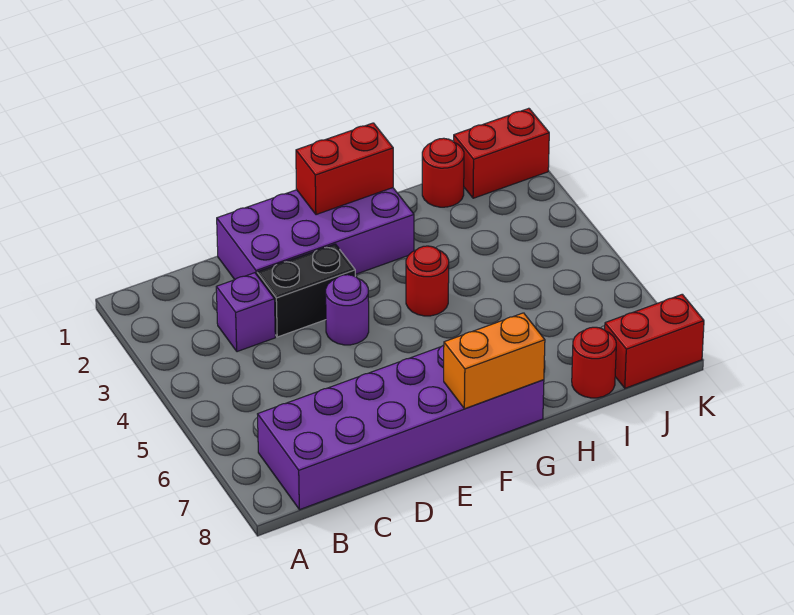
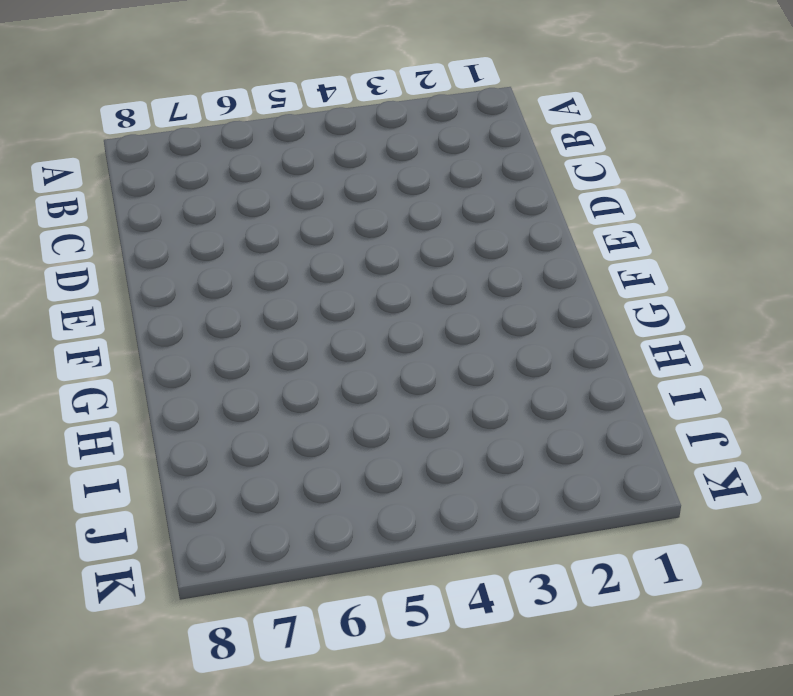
none -> purple brick B7:G8 level 1
none -> purple brick C3 level 1
none -> purple brick D1:G2 level 1

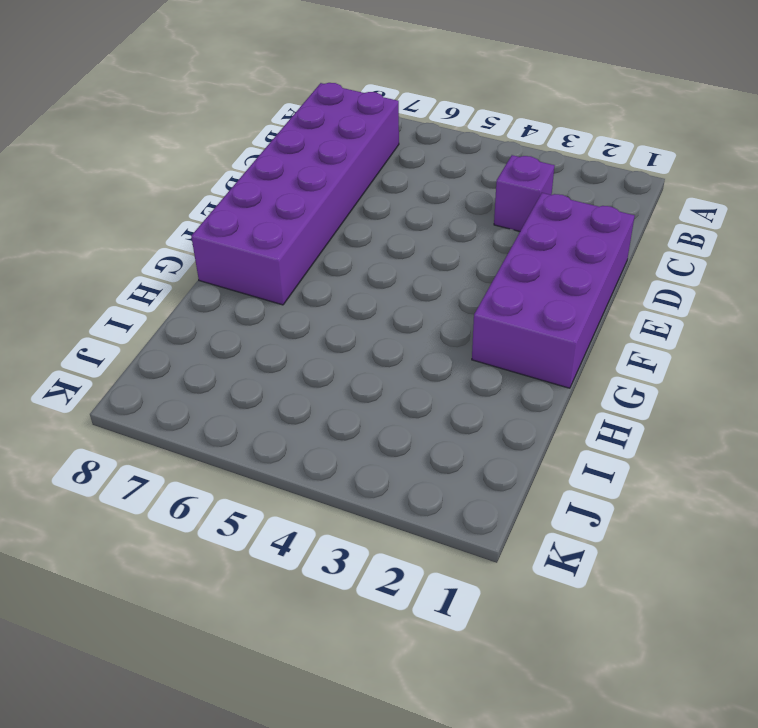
none -> black brick D3:E3 level 1
none -> purple round brick E4 level 1
none -> red round brick G4 level 1

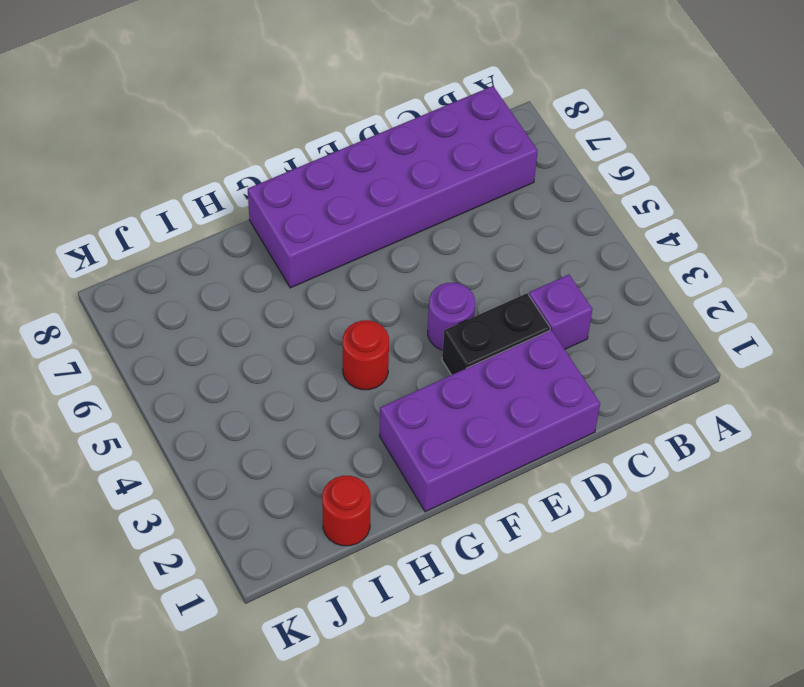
none -> red round brick I8 level 1
none -> red brick J1:K1 level 1
none -> red brick J8:K8 level 1

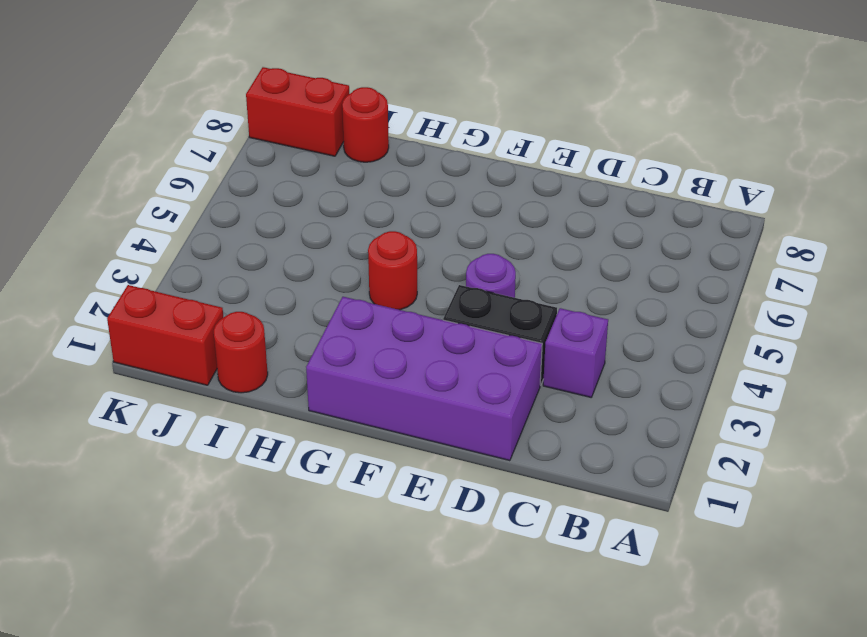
none -> purple brick B7:G8 level 1
none -> red brick F1:G1 level 2
none -> orange brick F8:G8 level 2

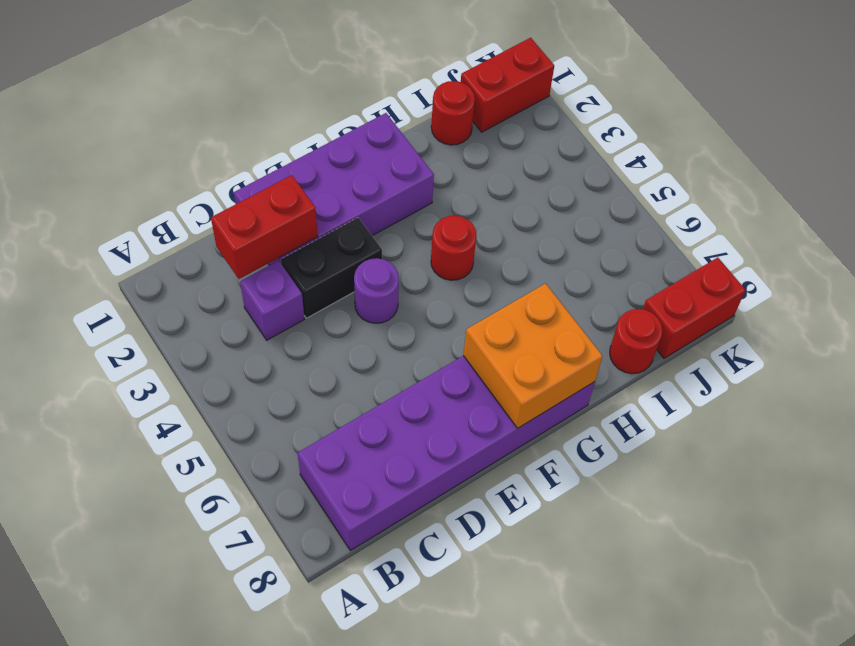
red brick C2:D2 level 2 -> red brick F1:G1 level 2
orange brick F7:G8 level 2 -> orange brick F8:G8 level 2

